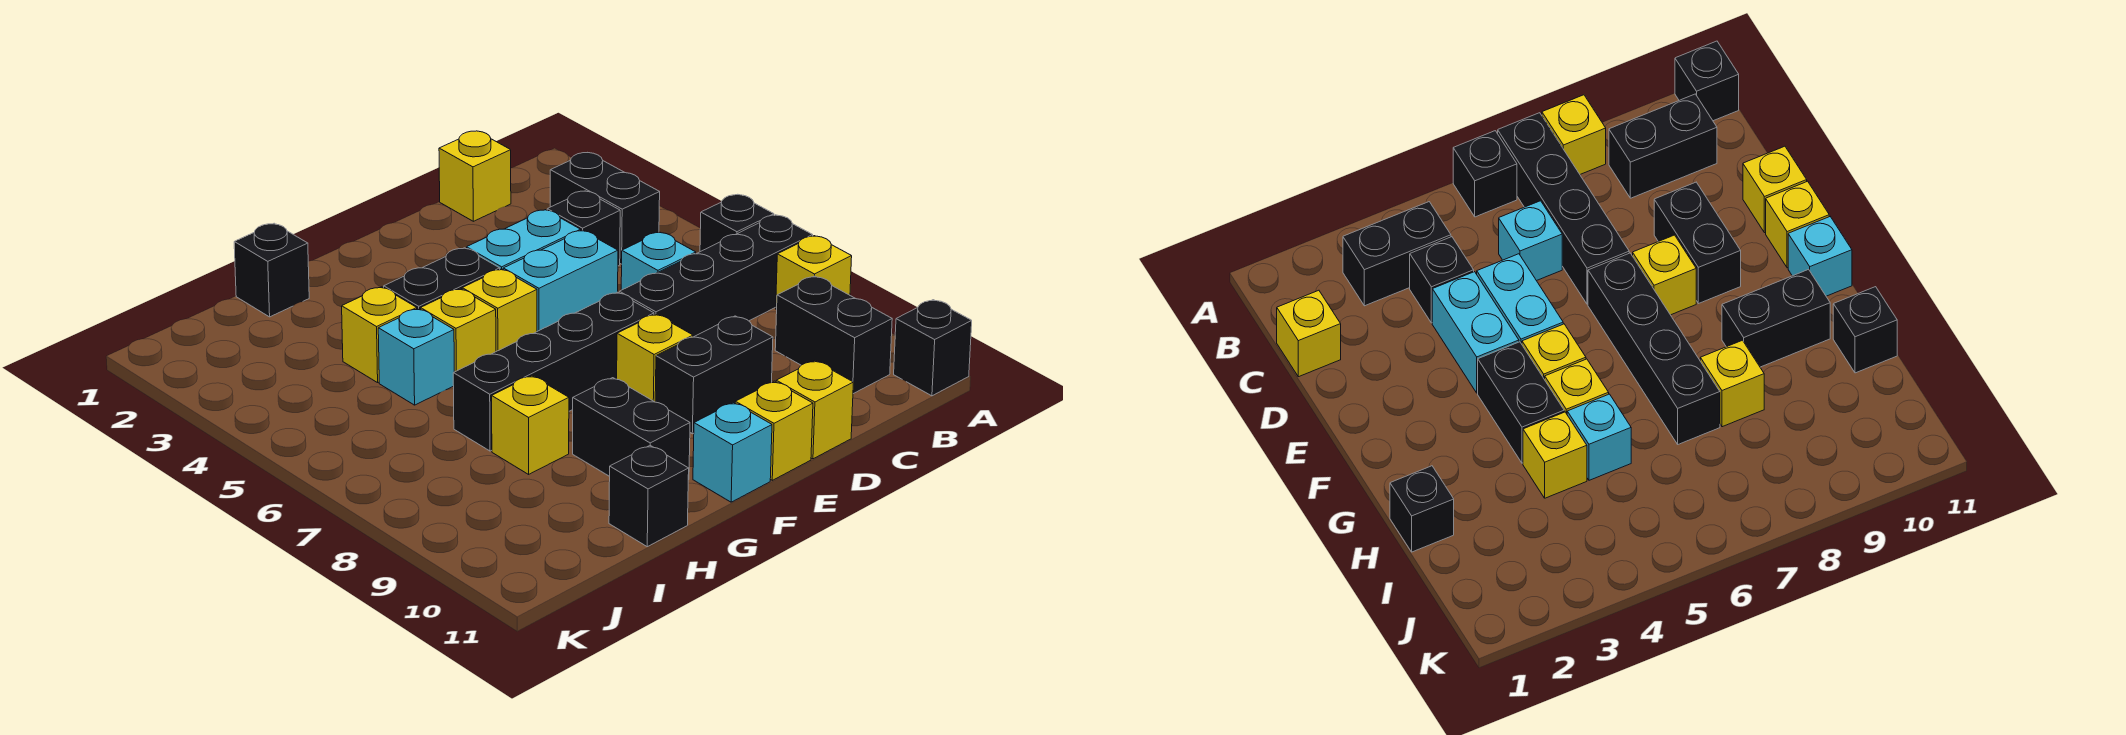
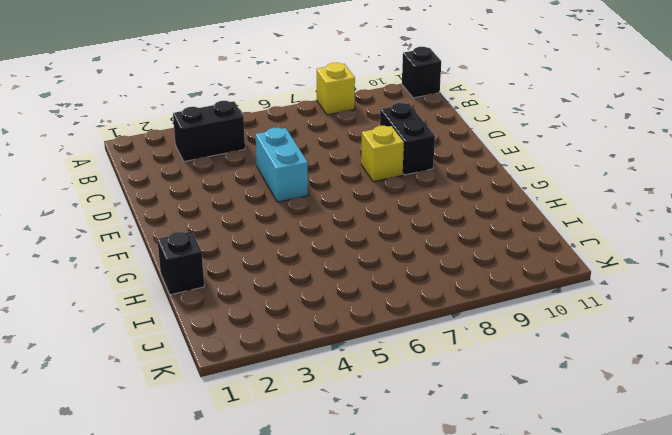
none -> black brick A6 level 1
none -> black brick A7:D7 level 1
none -> black brick B9:B10 level 1

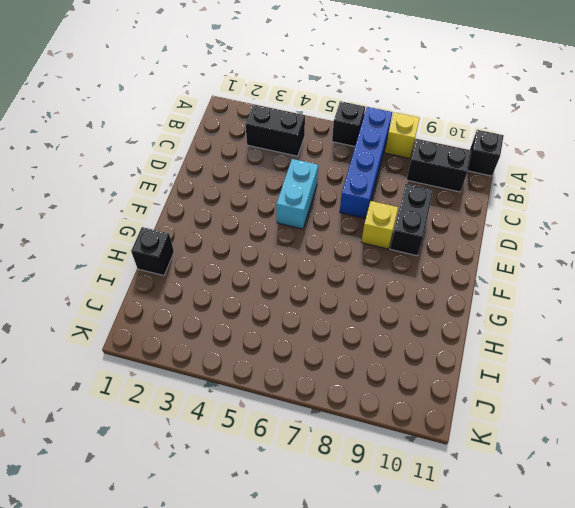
blue brick A7:D7 level 1 -> black brick A7:D7 level 1
none -> yellow brick C1 level 1
none -> black brick C4 level 1
none -> cyan brick C6 level 1

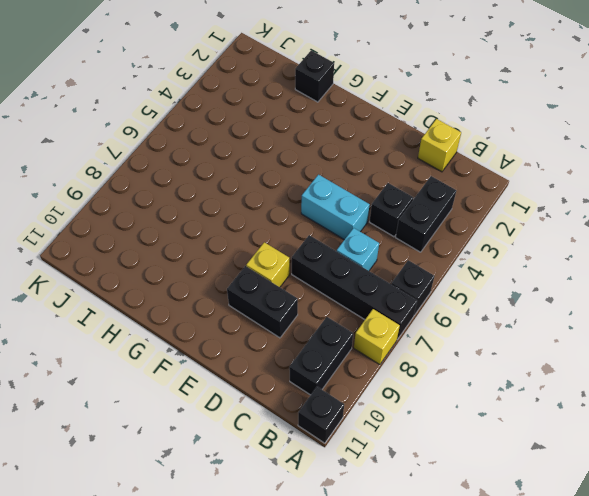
none -> cyan brick D4:E4 level 1
none -> yellow brick D11 level 1
none -> black brick E7:H7 level 1

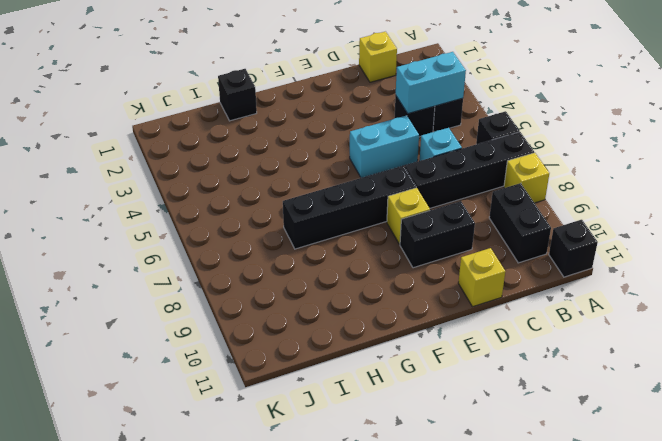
cyan brick B4:C4 level 2 -> cyan brick D4:E4 level 1
none -> yellow brick E11 level 1
none -> black brick F4:G4 level 1
none -> yellow brick F5 level 1

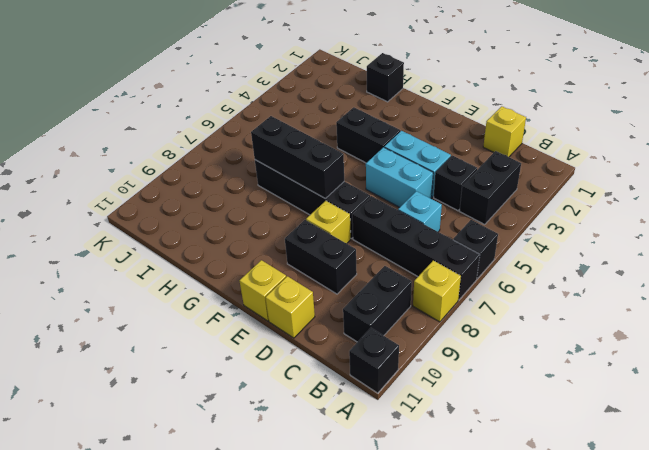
black brick F7:H7 level 2 -> none
none -> yellow brick F5 level 1
none -> cyan brick F11 level 1
none -> yellow brick G5 level 1

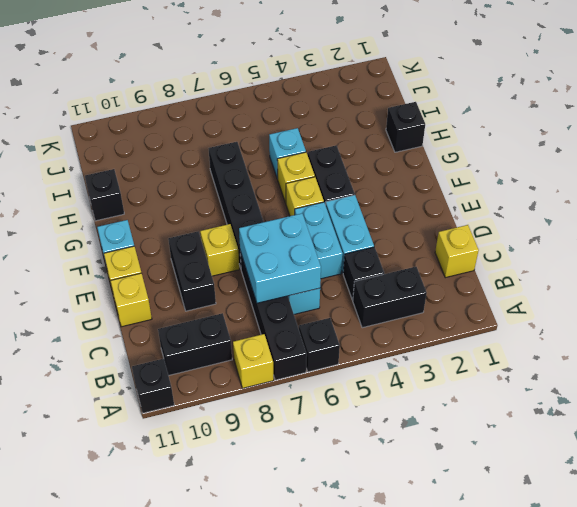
cyan brick C6:D7 level 2 -> none
none -> black brick G9:G10 level 1
none -> yellow brick H4 level 1
none -> yellow brick H8 level 1

